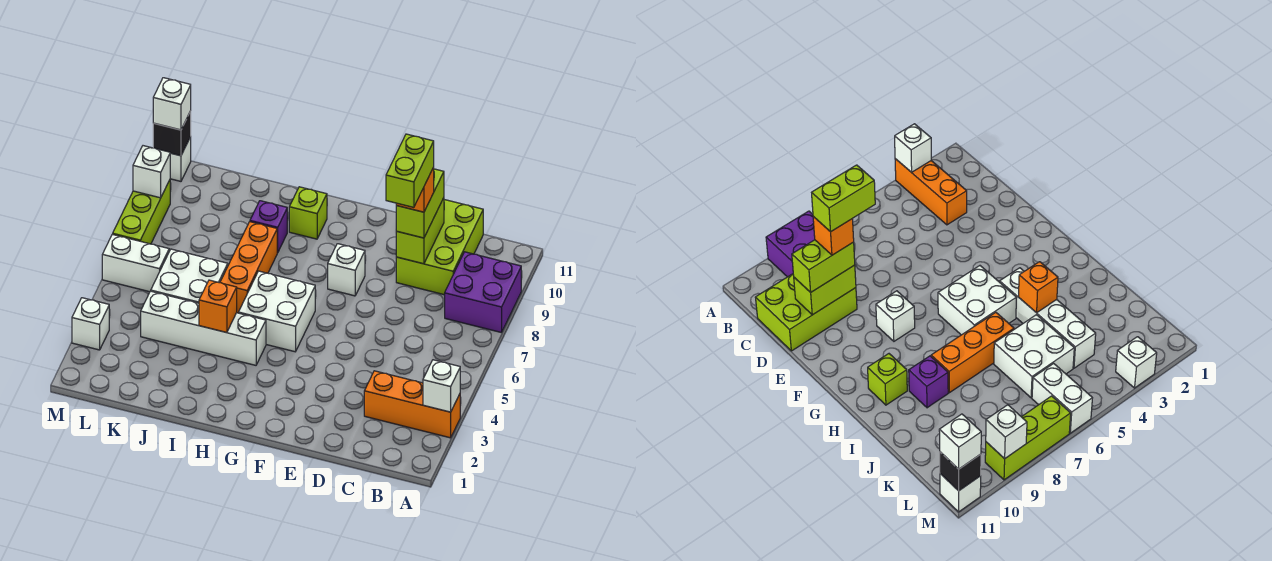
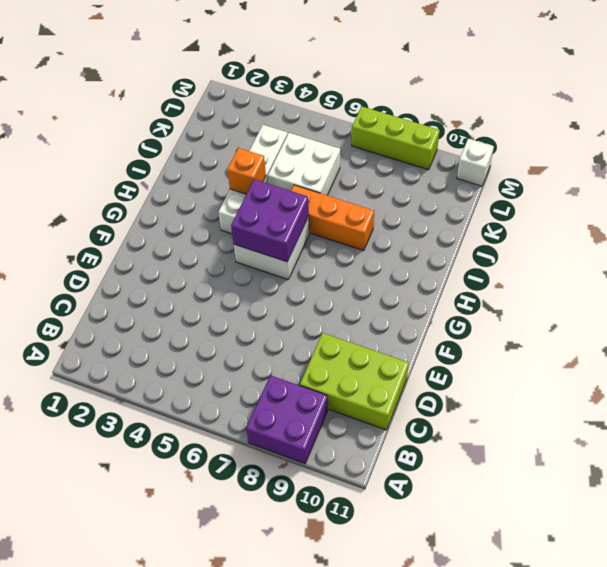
purple brick G5:H6 level 2 -> none
none -> orange brick A3:C3 level 1
none -> white brick F8 level 1
none -> lime brick H10 level 1

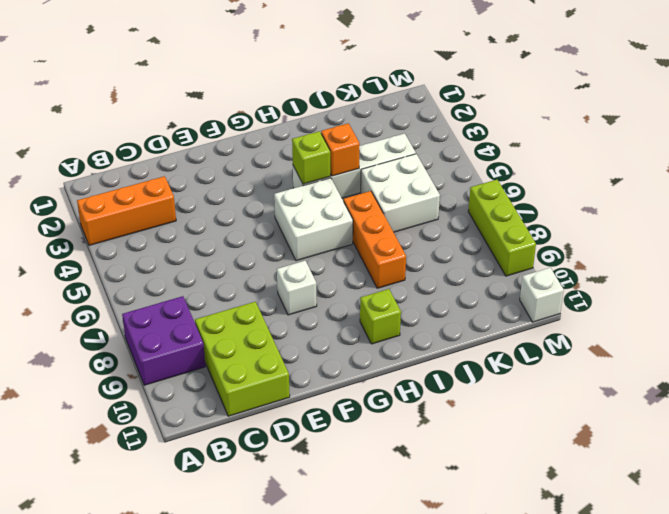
lime brick H4 level 2 -> none
none -> purple brick I9 level 1
none -> white brick L6:M6 level 1
none -> white brick M3 level 1

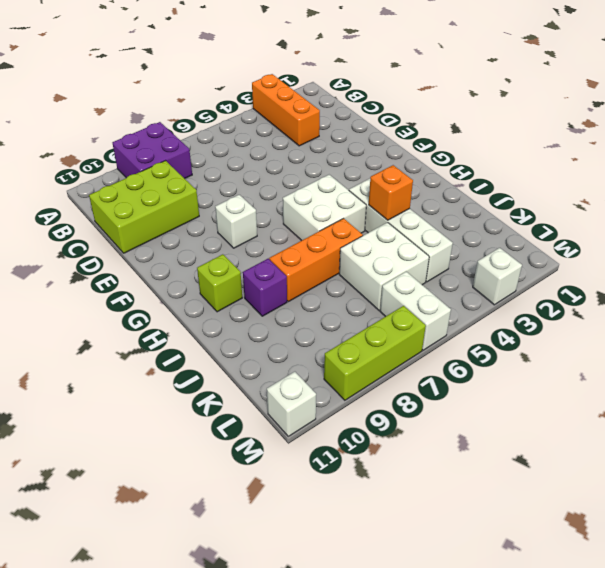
none -> white brick A3 level 2
none -> lime brick D9:D10 level 2
none -> white brick M9 level 2

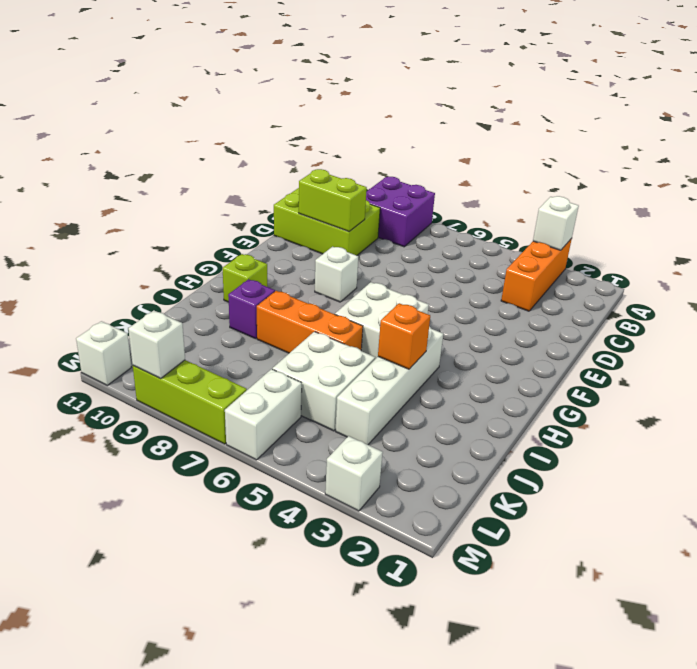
none -> black brick M11 level 2
none -> lime brick D9:D10 level 3
none -> white brick M11 level 3

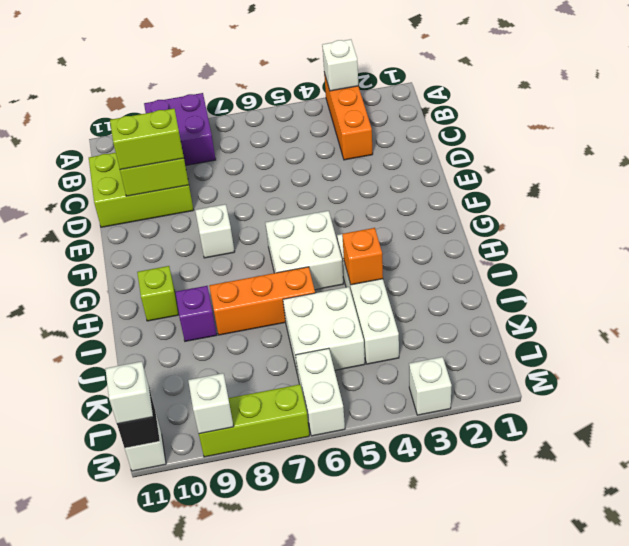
none -> orange brick D9 level 4
none -> lime brick D8:D9 level 5

